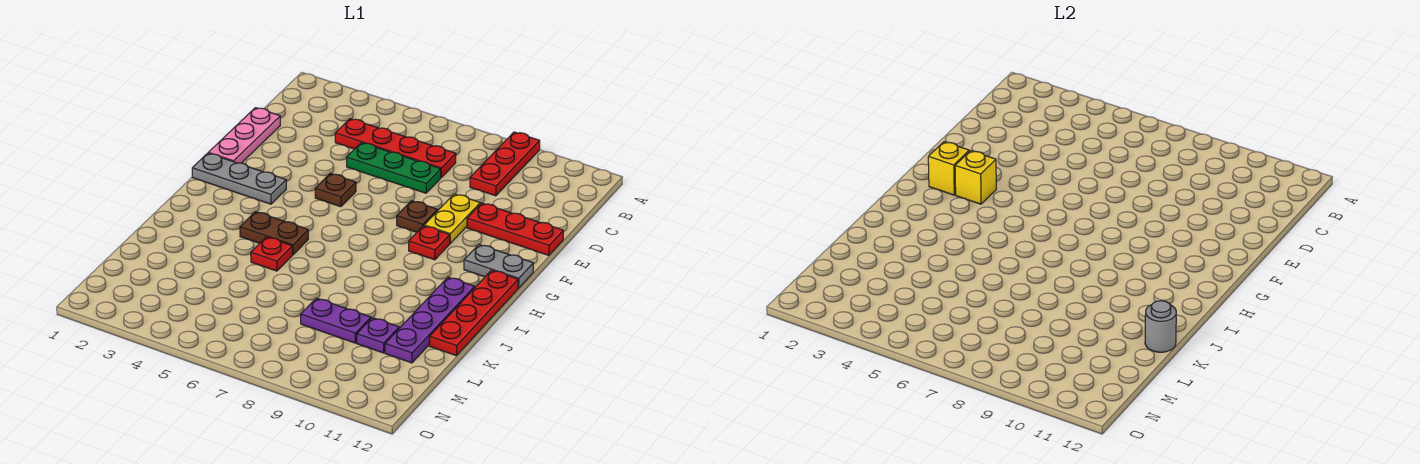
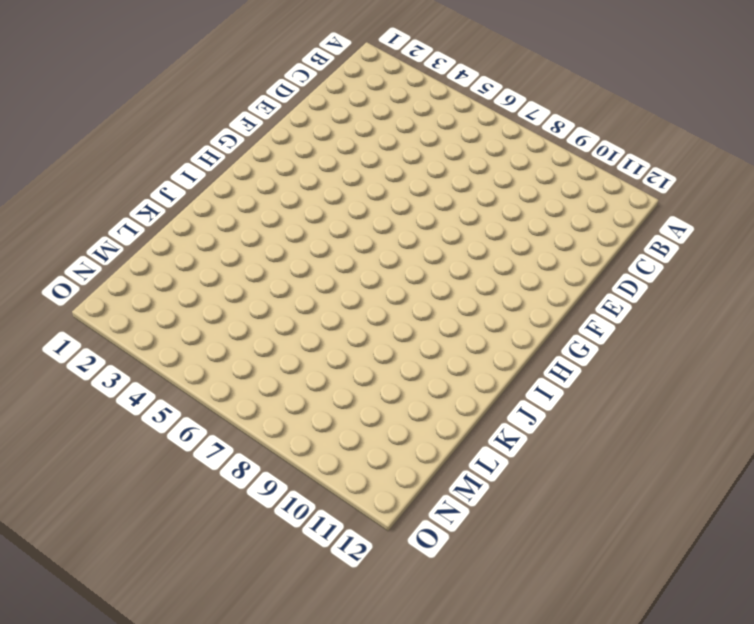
none -> red plate A9:C9 level 1
none -> red plate C4:C7 level 1
none -> pink plate D1:F1 level 1

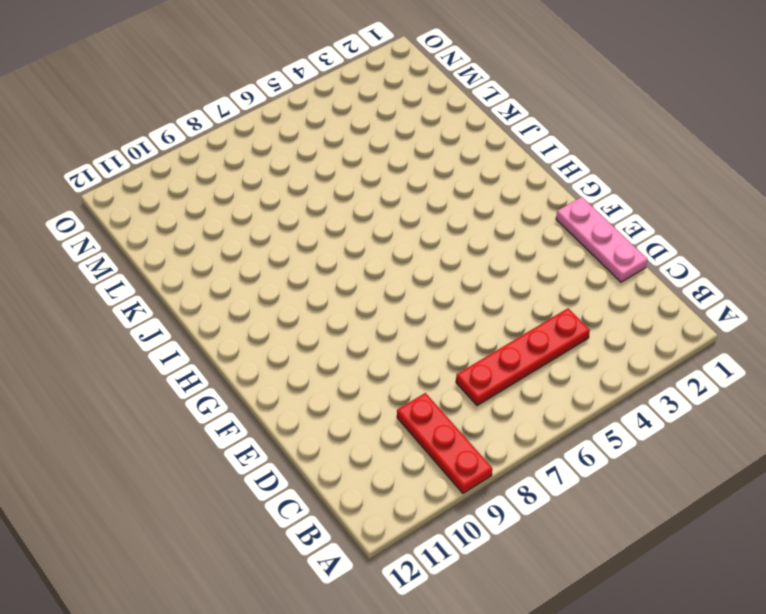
none -> green plate D5:D7 level 1
none -> yellow plate E9:F9 level 1
none -> red plate E10:E12 level 1

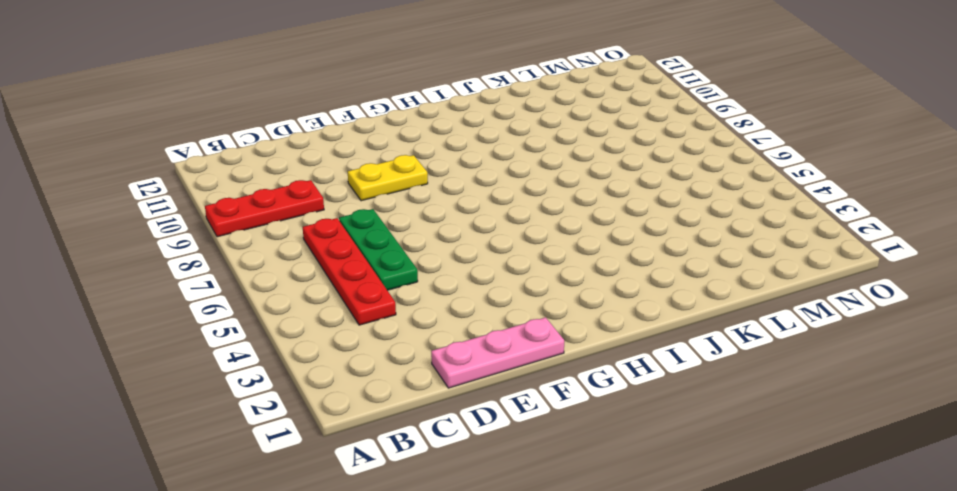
none -> red plate E10:E12 level 1
none -> brown plate F5 level 1
none -> brown plate F8 level 1

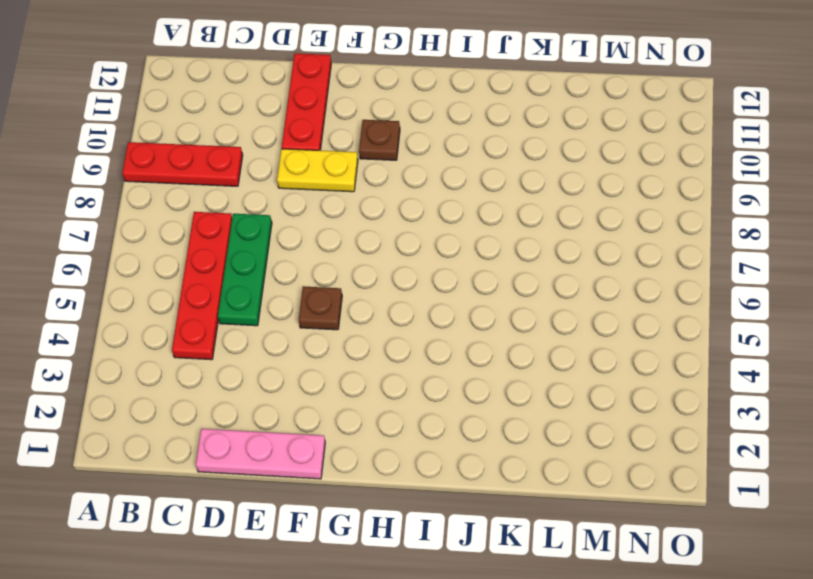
brown plate G10 level 1 -> brown plate F8 level 1
none -> grey plate G1:G3 level 1
none -> red plate G9 level 1
none -> grey plate G11:G12 level 1

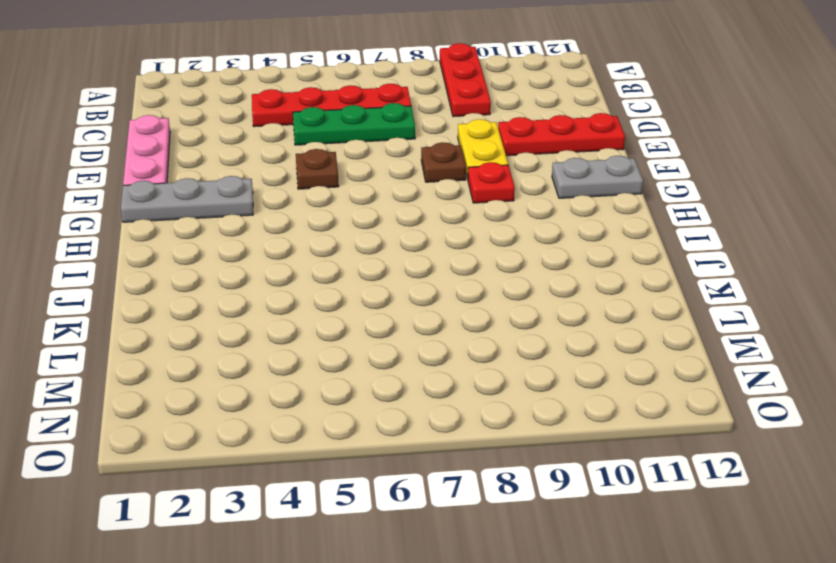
none -> red plate H12:K12 level 1
none -> brown plate I4:I5 level 1
none -> purple plate I11:L11 level 1

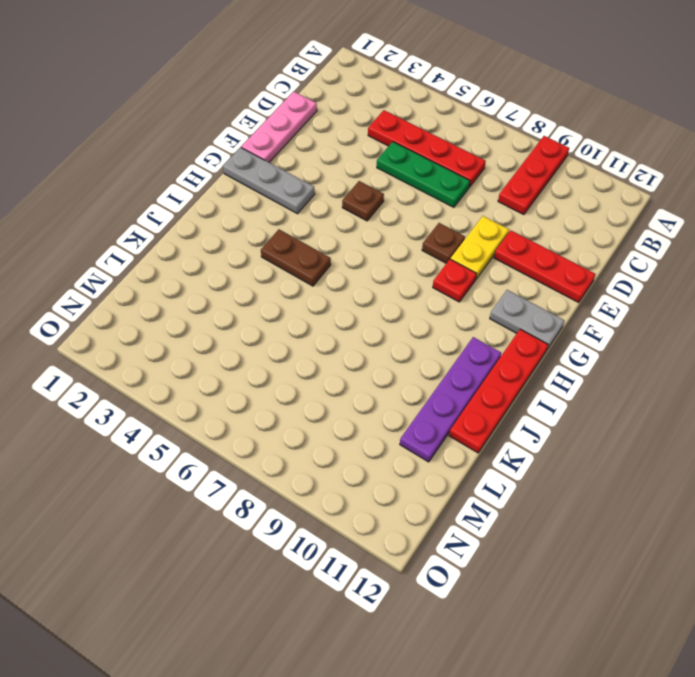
none -> red plate J5 level 1
none -> purple plate L8:L9 level 1
none -> purple plate L10 level 1

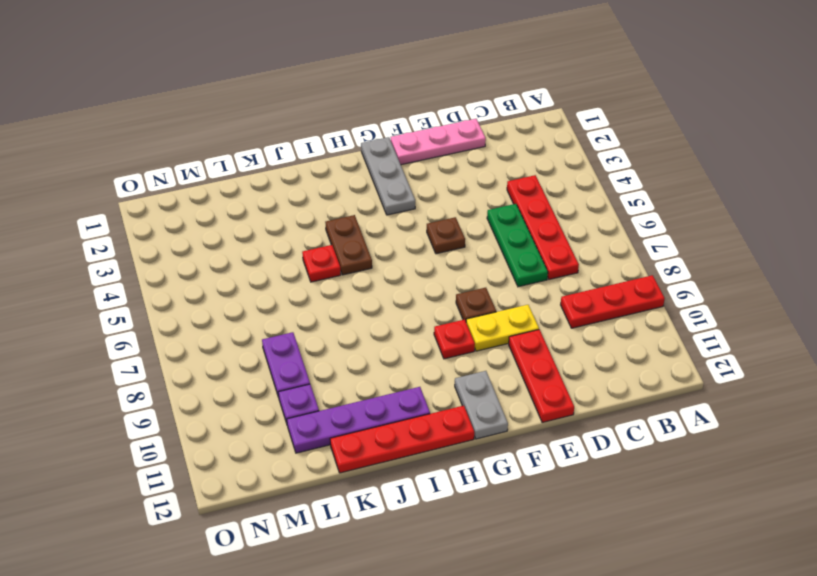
none -> yellow brick G2 level 2
none -> yellow brick G3 level 2
none -> grey round brick K12 level 2

